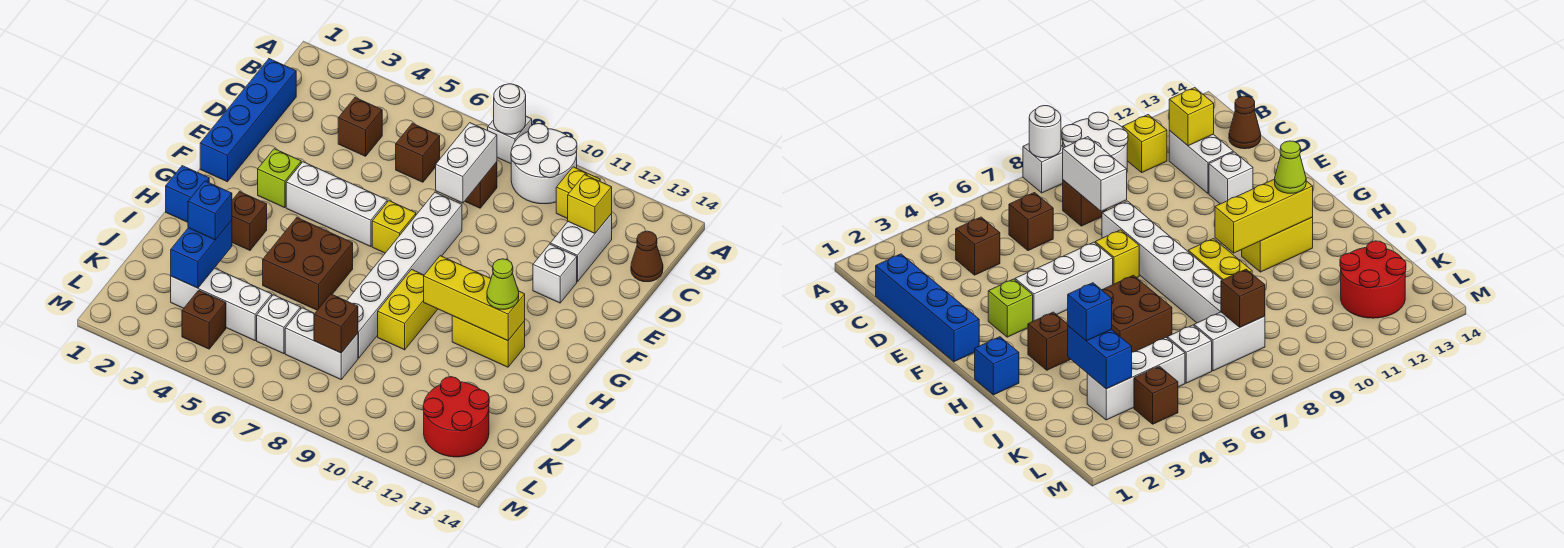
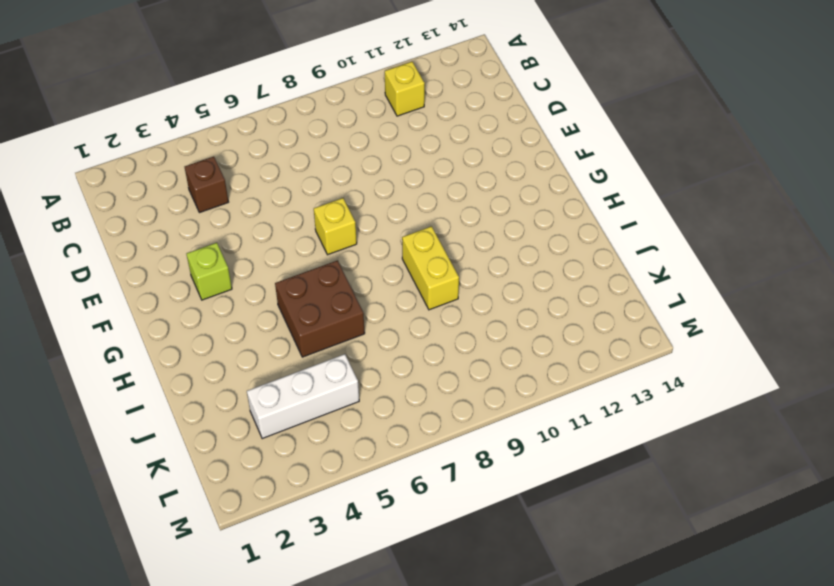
none -> white brick A8 level 1
none -> white round brick A9:B10 level 1
none -> blue brick C1:F1 level 1
none -> brown brick C6 level 1

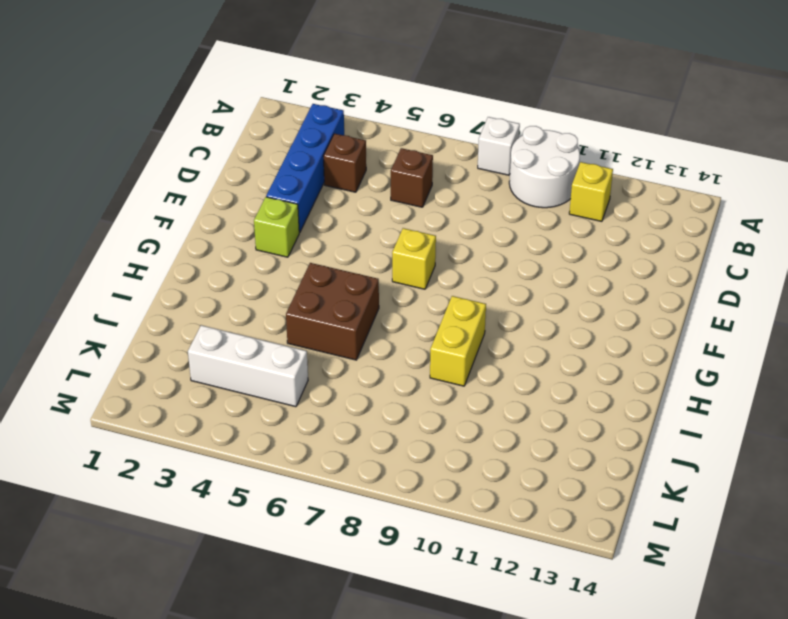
blue brick B3:E3 level 1 -> blue brick C1:F1 level 1
none -> brown brick C8 level 1
none -> white brick C12:D12 level 1
none -> brown cone C14 level 1
none -> white brick E8:J8 level 1

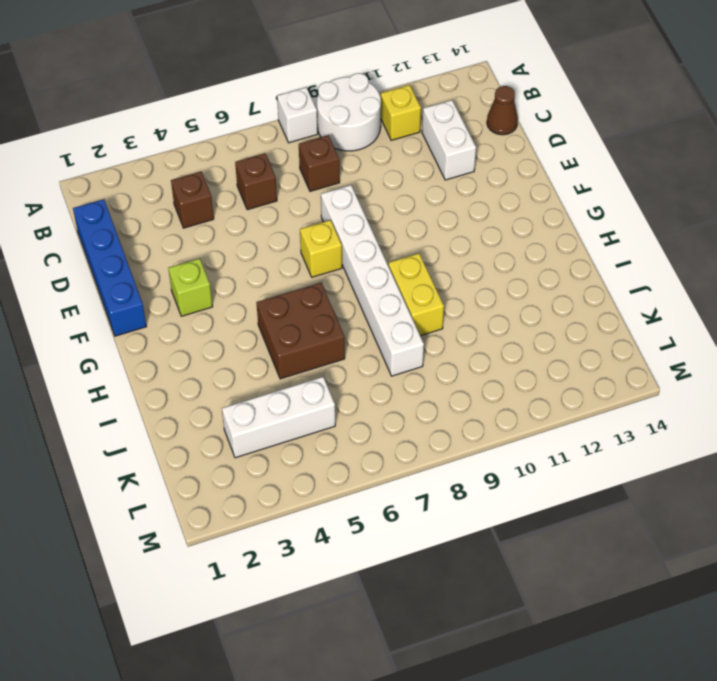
none -> white brick E12 level 1
none -> white brick F4:F6 level 1
none -> blue brick H1 level 1
none -> brown brick H3 level 1

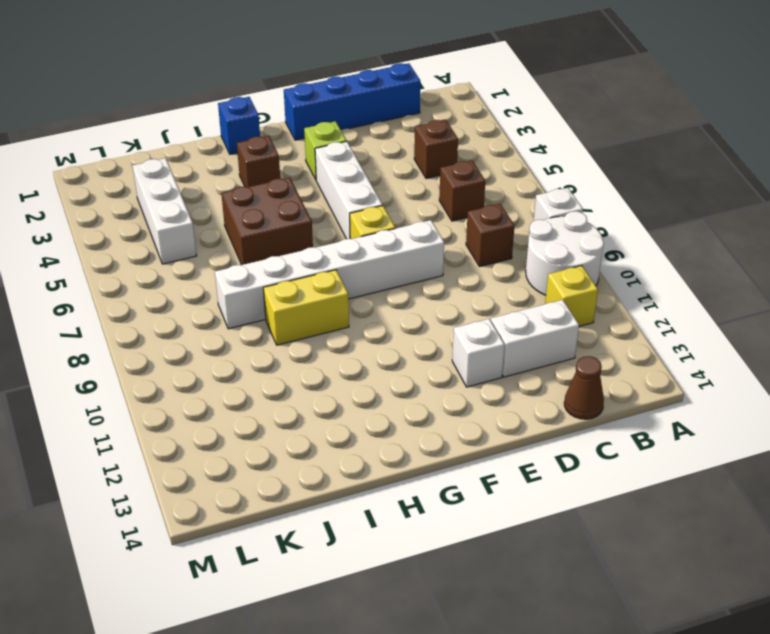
none -> yellow brick H11:H12 level 1
none -> white brick K6 level 1
none -> white brick K7:K8 level 1
none -> red round brick K12:L13 level 1

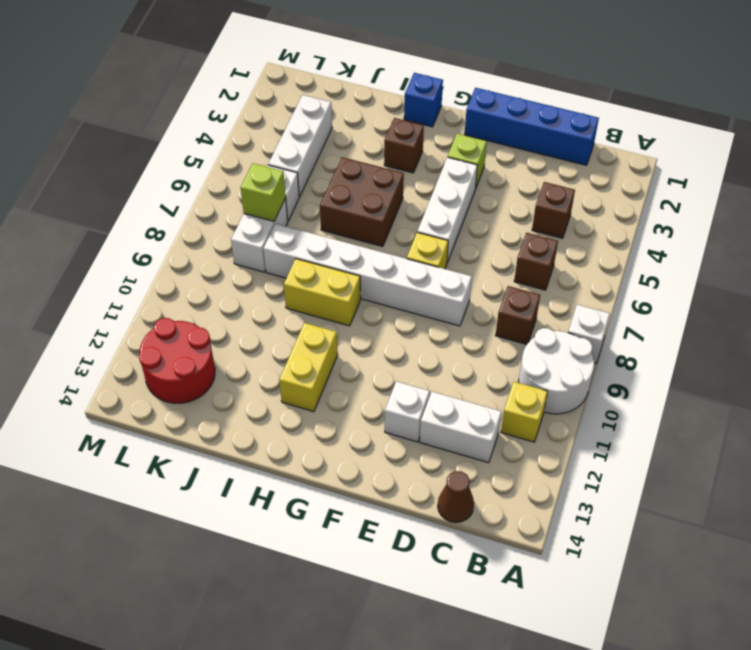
lime brick K7 level 2 -> none
none -> brown brick L4 level 1
none -> white round brick A8 level 2
none -> white brick C8:D8 level 2
none -> yellow brick C12 level 2

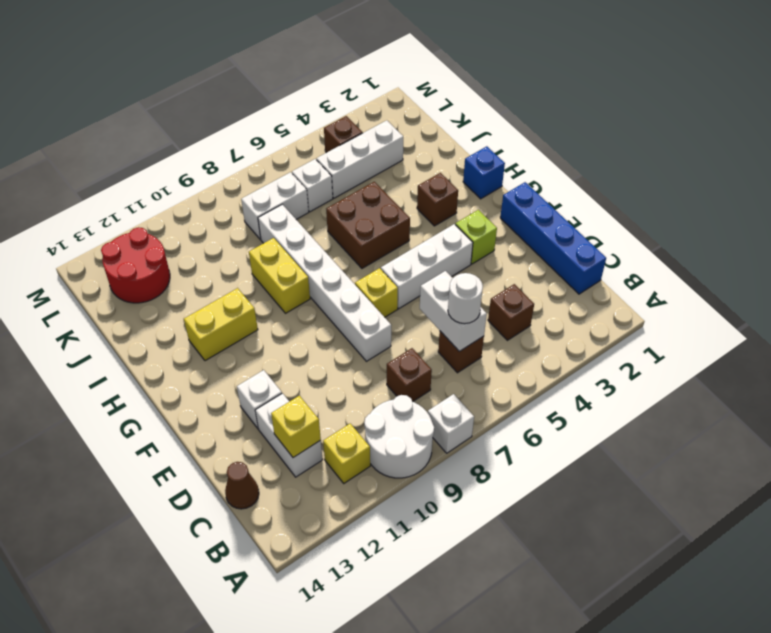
white brick C6:D6 level 2 -> white brick C8:D8 level 2
white round brick C6 level 3 -> white round brick A8 level 2
none -> yellow brick H10:H12 level 2
none -> blue brick J3:K3 level 2
none -> brown brick K8 level 2
none -> lime cone H12 level 3

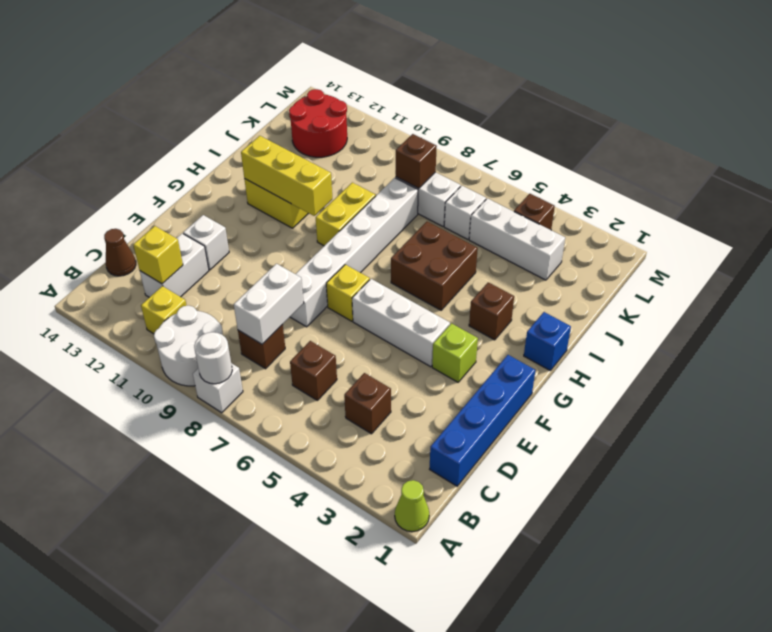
lime cone A1 level 1 -> lime cone H12 level 3
none -> blue brick J3:K3 level 2
none -> blue brick J3 level 3

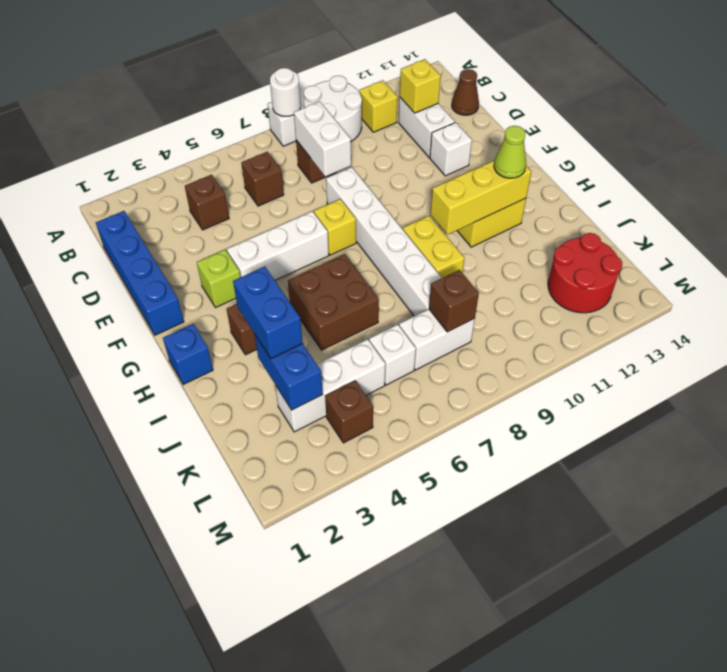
blue brick I3:J3 level 3 -> blue brick J3 level 3

